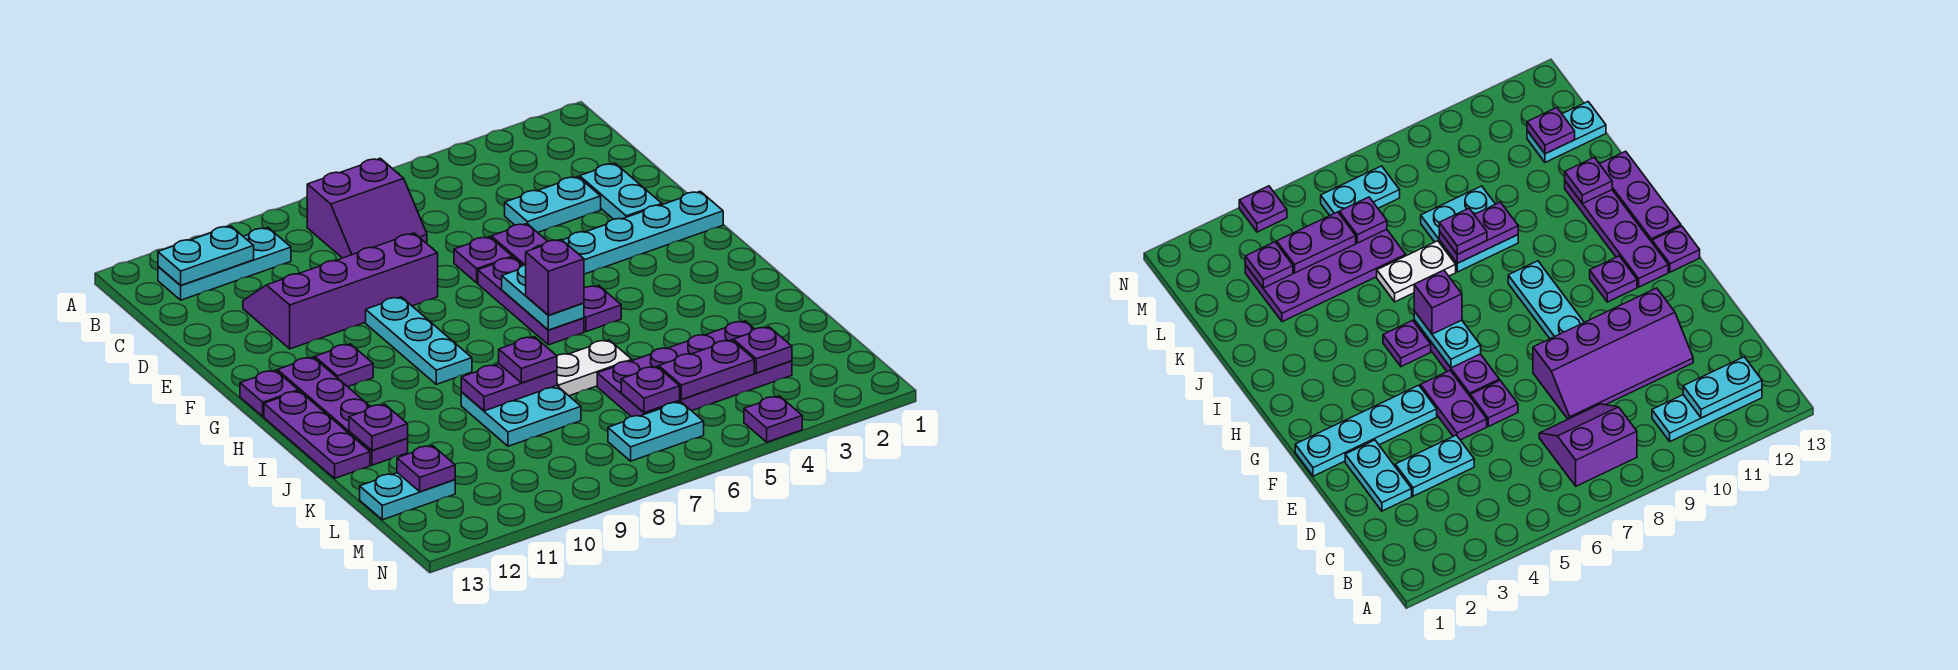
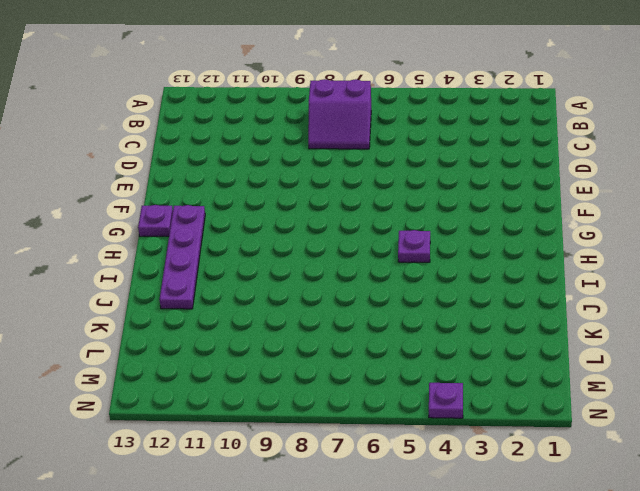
none -> cyan plate B10:B12 level 1
none -> cyan plate D2:E2 level 1
none -> cyan plate D3:D4 level 1
none -> purple slope D8:E11 level 1 top E

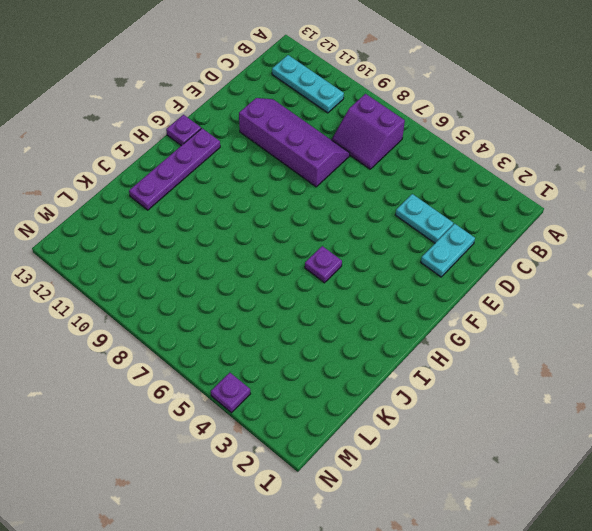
none -> purple plate E5:F5 level 1
none -> purple plate E6 level 1
none -> cyan plate F1:F4 level 1
none -> purple plate F6:H6 level 1

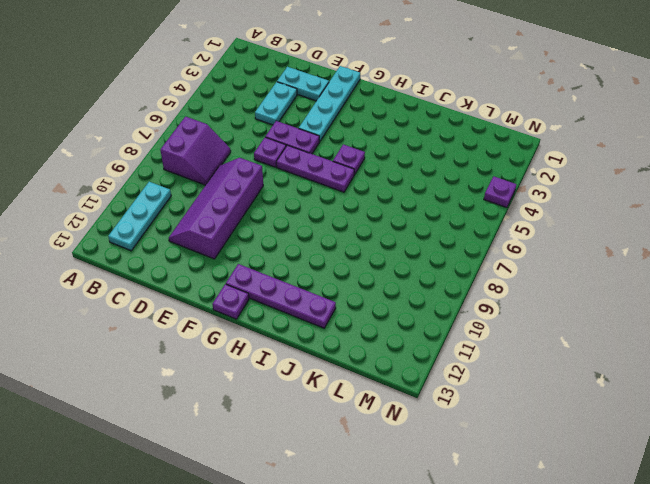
none -> cyan plate F9:H9 level 1
none -> purple plate G11 level 1
none -> purple plate H13:J13 level 1
none -> white plate J6:J7 level 1

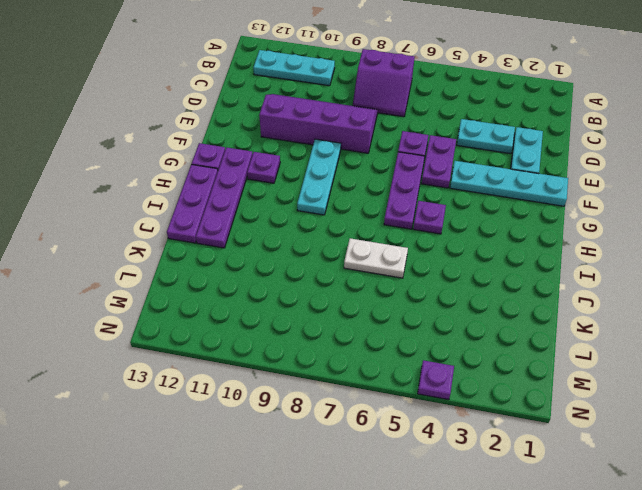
none -> cyan plate J8:K9 level 1
none -> purple plate K3:L6 level 1
none -> cyan plate L12:L13 level 1
none -> cyan plate M6:M7 level 1

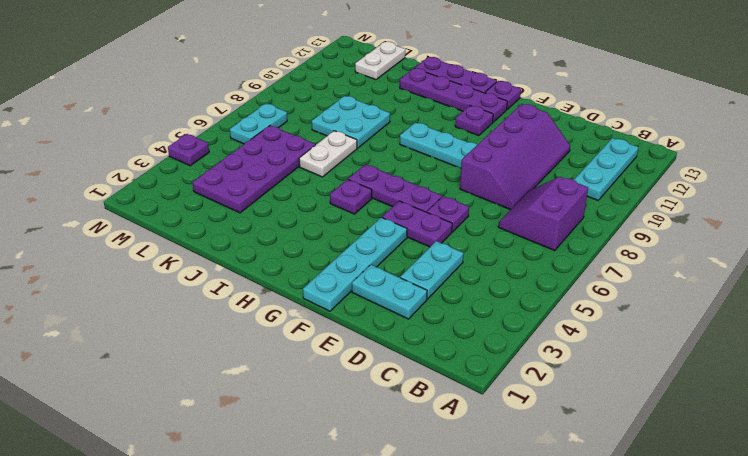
white plate L12:L13 level 1 -> cyan plate L12:L13 level 1
none -> cyan plate B11:B12 level 2
none -> cyan plate G6:H6 level 2
none -> purple plate J8:J9 level 2
none -> purple plate J12 level 2

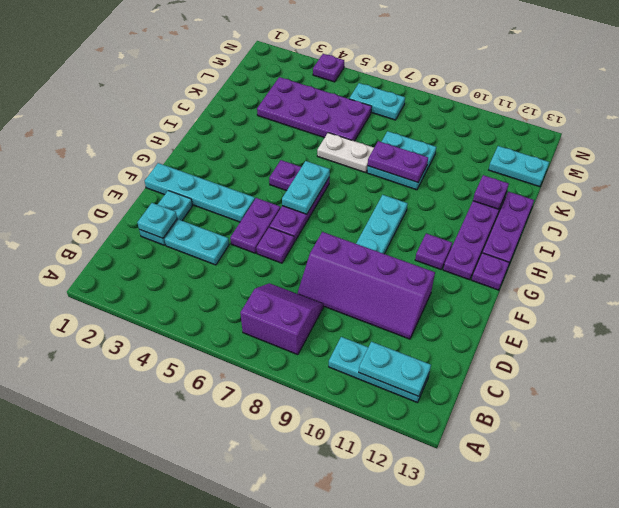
cyan plate D2 level 2 -> none
none -> purple plate L3 level 2
none -> purple plate L4:L5 level 2
none -> purple plate L6 level 2
none -> purple plate L12 level 2

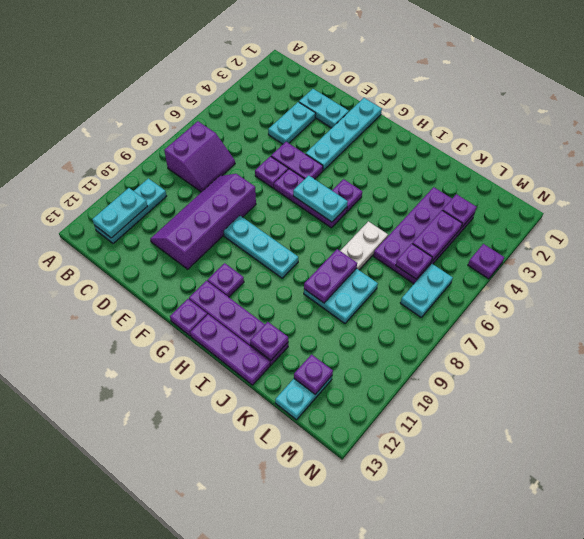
none -> purple brick H6 level 3
none -> purple plate J8 level 3

